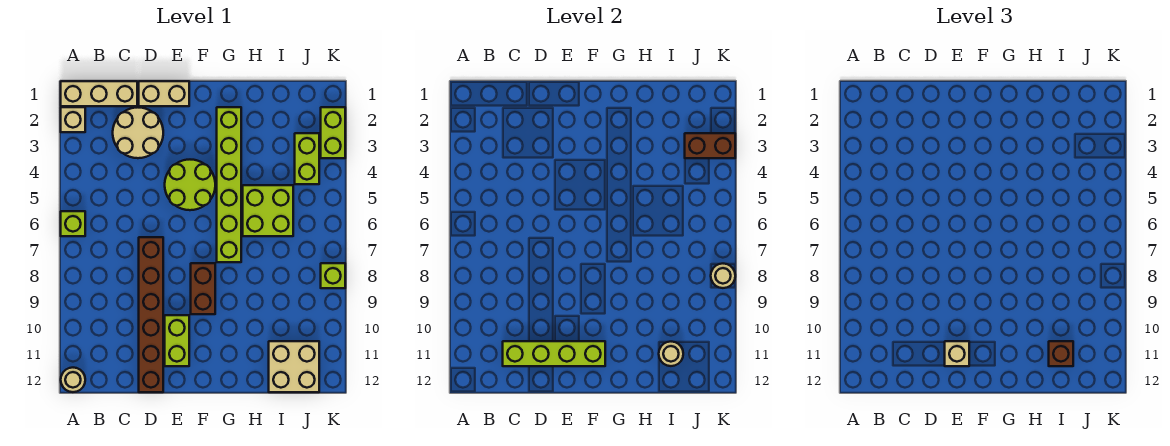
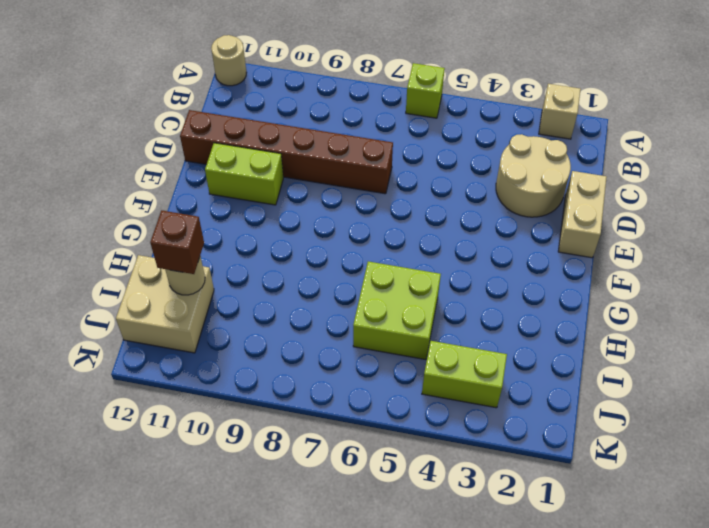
none -> tan brick A1:C1 level 1
none -> lime round brick E4:F5 level 1
none -> brown brick F8:F9 level 1

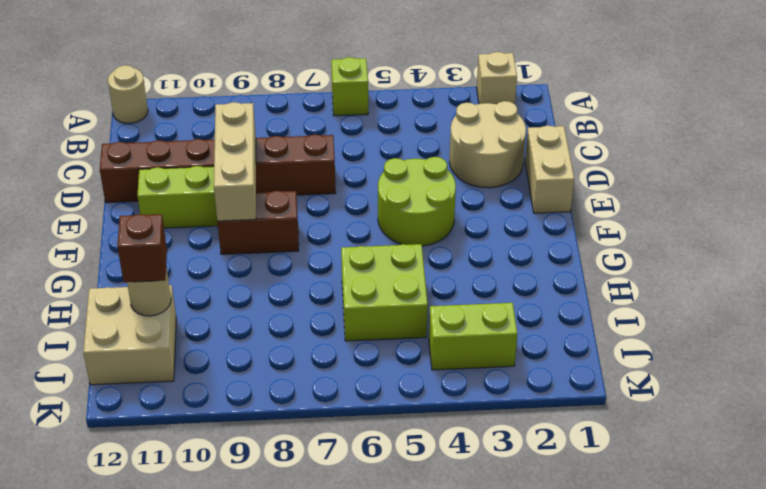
tan brick D9:F9 level 2 -> tan brick A1:C1 level 1
none -> lime brick G2:G7 level 1
none -> lime brick K2:K3 level 1
none -> lime brick K8 level 1

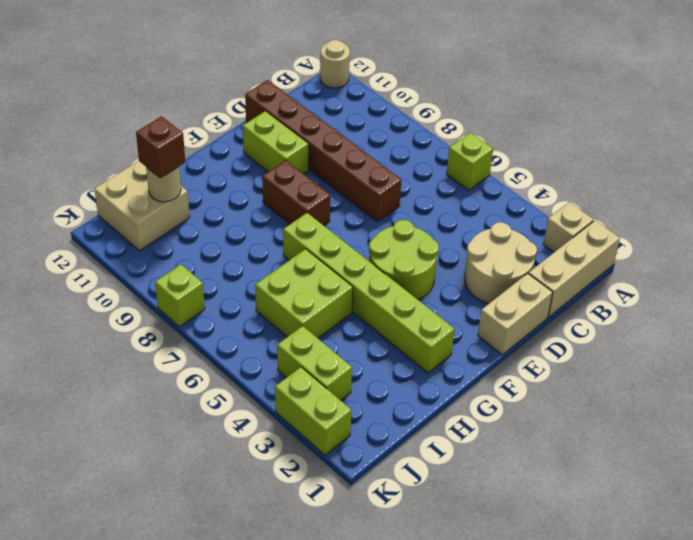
none -> lime brick C11:F11 level 2
none -> brown brick J3:K3 level 2
none -> tan round brick K8 level 2

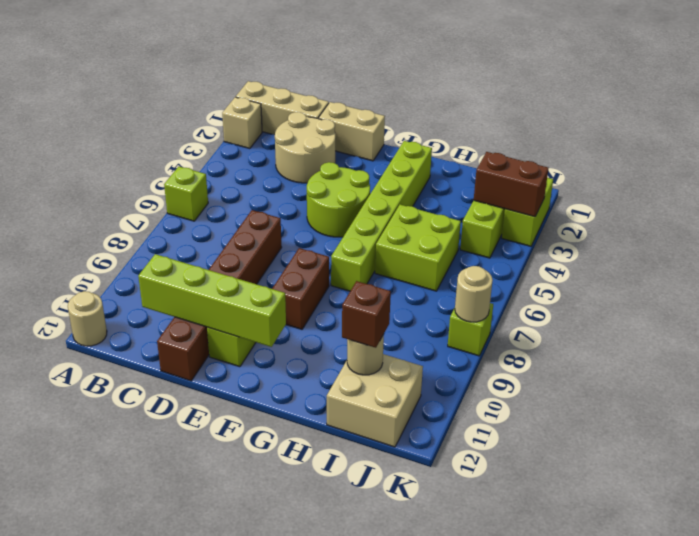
none -> tan brick E11 level 3

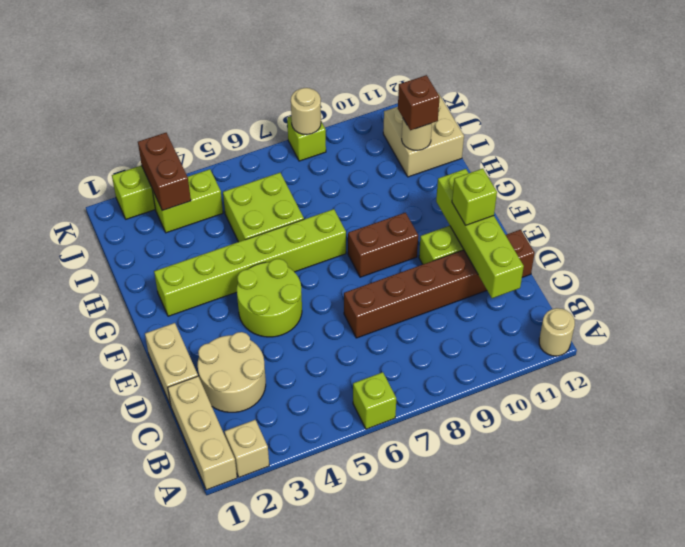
lime brick E11 level 3 -> tan brick E11 level 3

